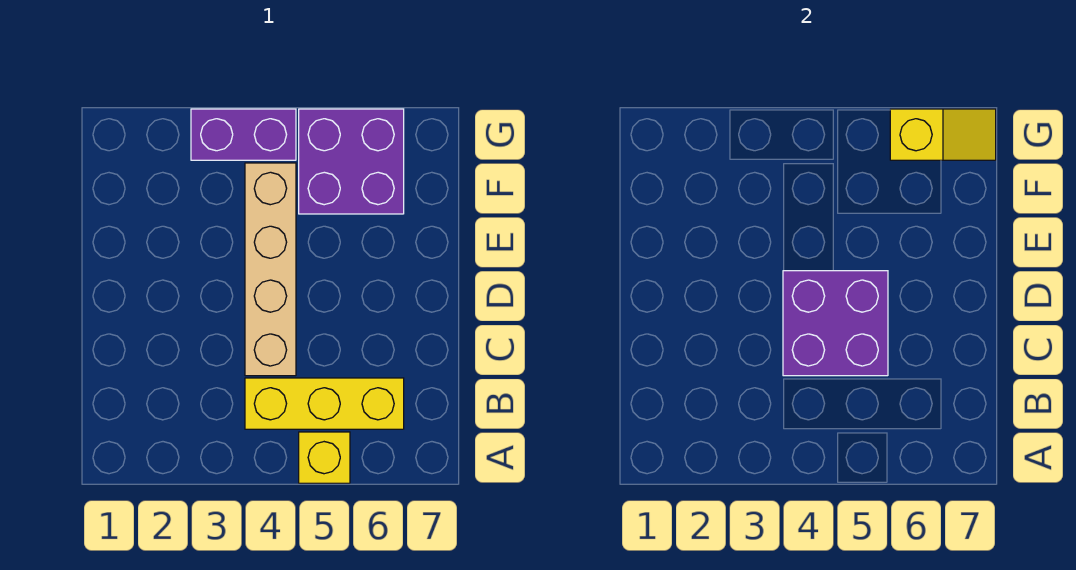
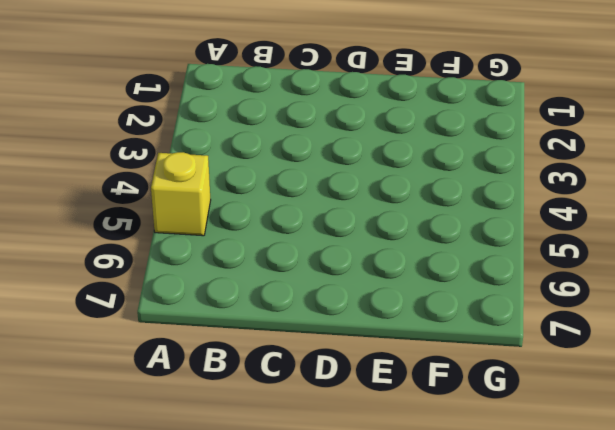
none -> yellow brick B4:B6 level 1
none -> tan brick C4:F4 level 1

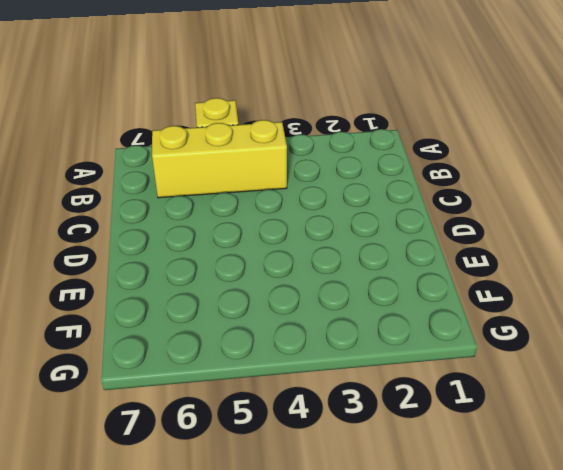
none -> tan brick C4:F4 level 1
none -> purple brick F5:G6 level 1

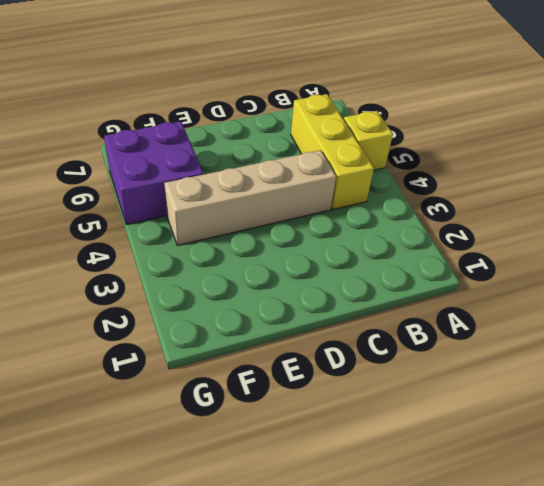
none -> purple brick G3:G4 level 1
none -> purple brick C4:D5 level 2

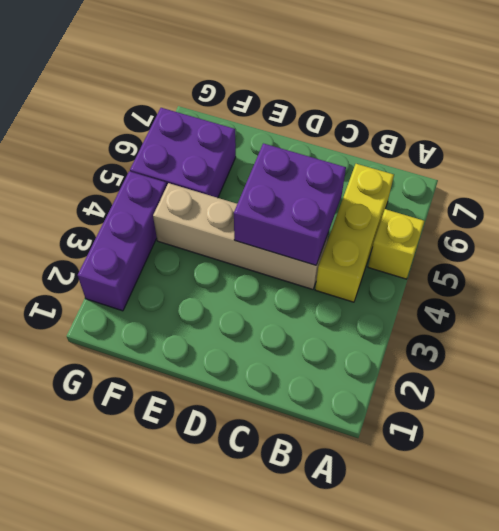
purple brick G2:G4 level 1 -> purple brick G3:G4 level 1
none -> yellow slope G6:G7 level 2 top 6

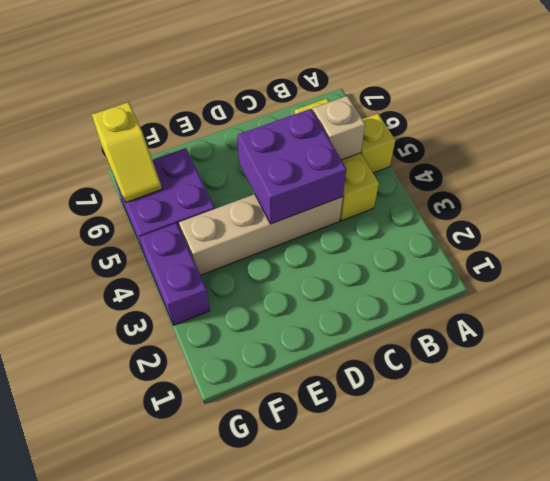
tan brick B5 level 2 -> none
yellow slope G6:G7 level 2 top 7 -> yellow slope G6:G7 level 2 top 6

